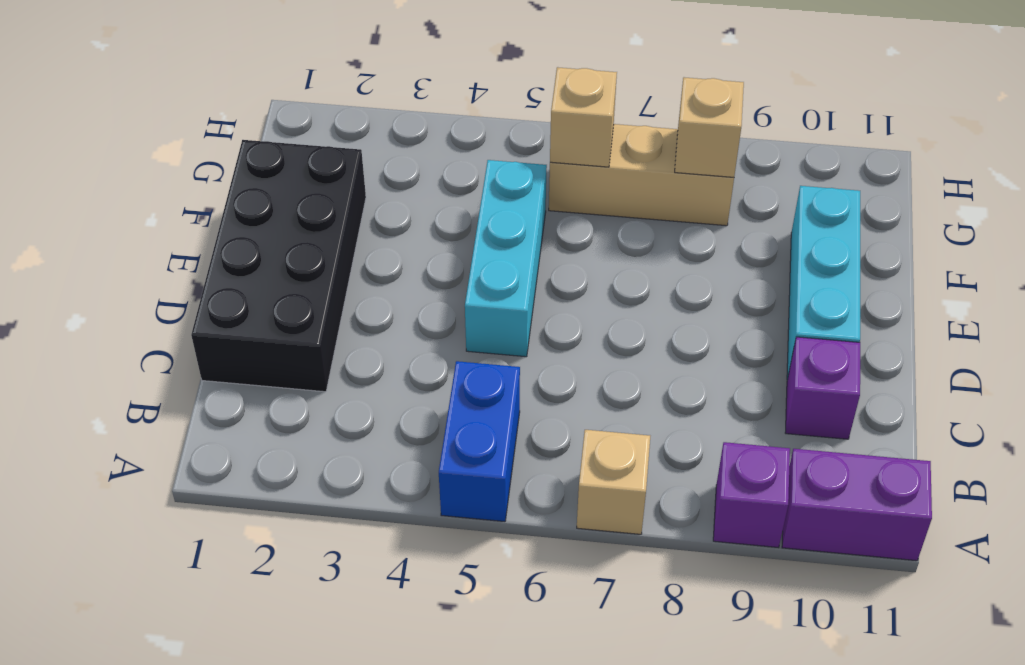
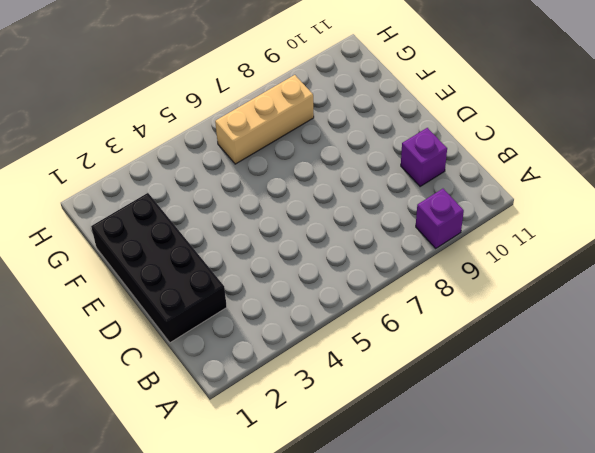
none -> blue brick A5:B5 level 1
none -> tan brick A7 level 1

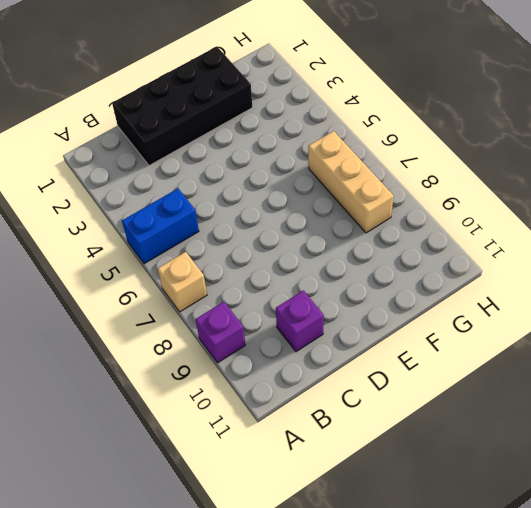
none -> purple brick A10:A11 level 1
none -> cyan brick D5:F5 level 1

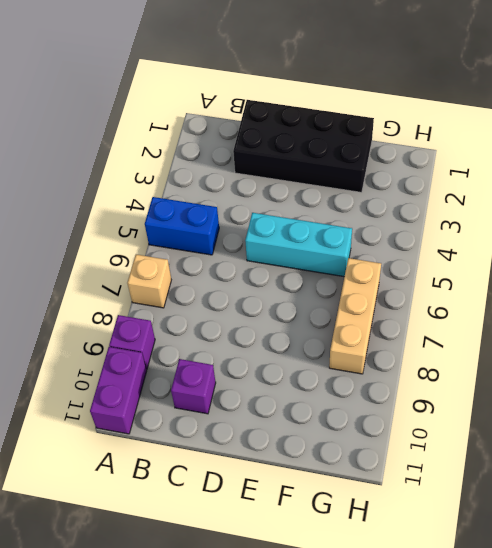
none -> cyan brick D10:F10 level 1
none -> tan brick G6 level 2

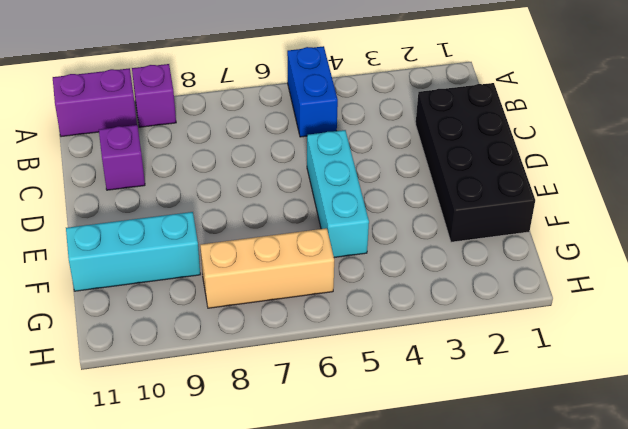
cyan brick F9:F11 level 1 -> cyan brick D10:F10 level 1
none -> tan brick A7 level 1
none -> tan brick G6 level 2

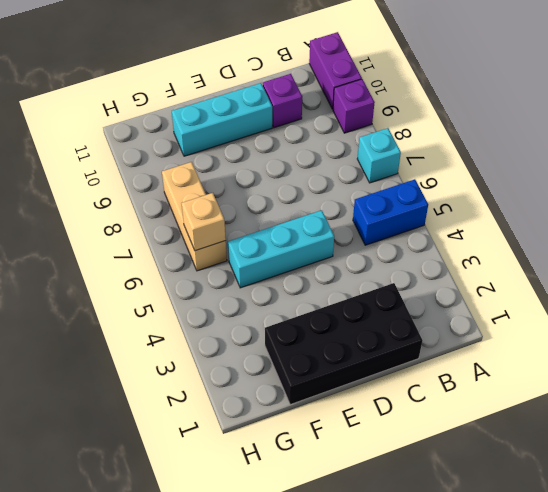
cyan brick A7 level 1 -> tan brick A7 level 1
none -> tan brick G8 level 2

